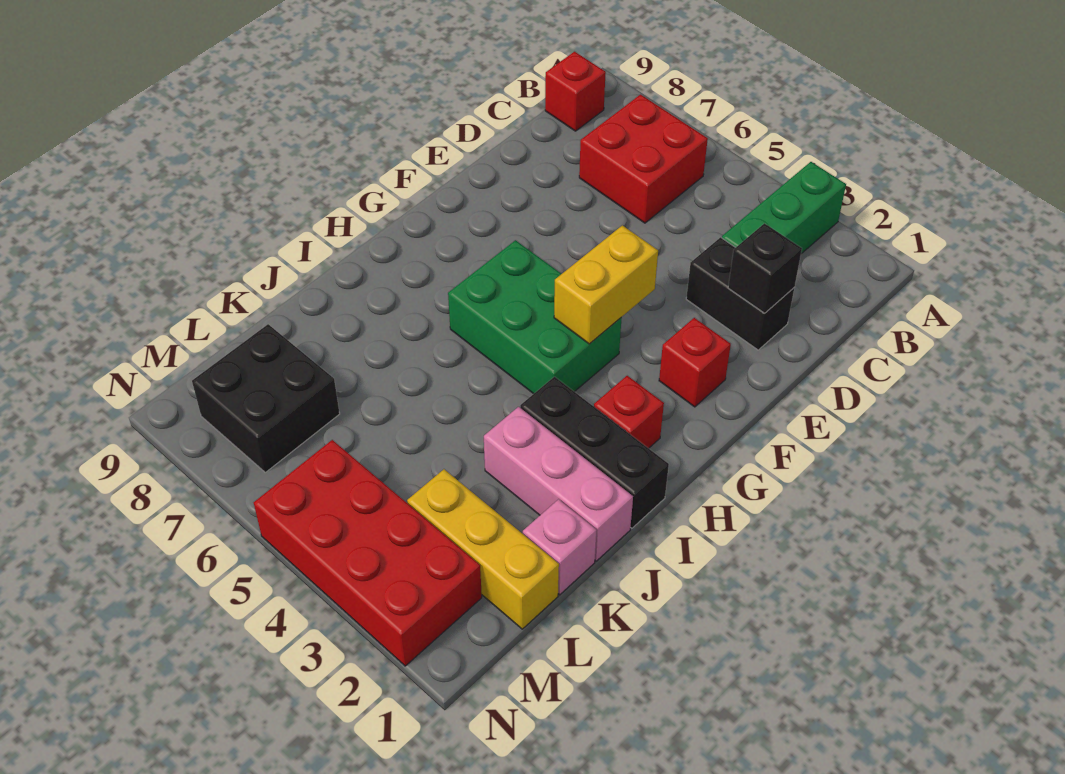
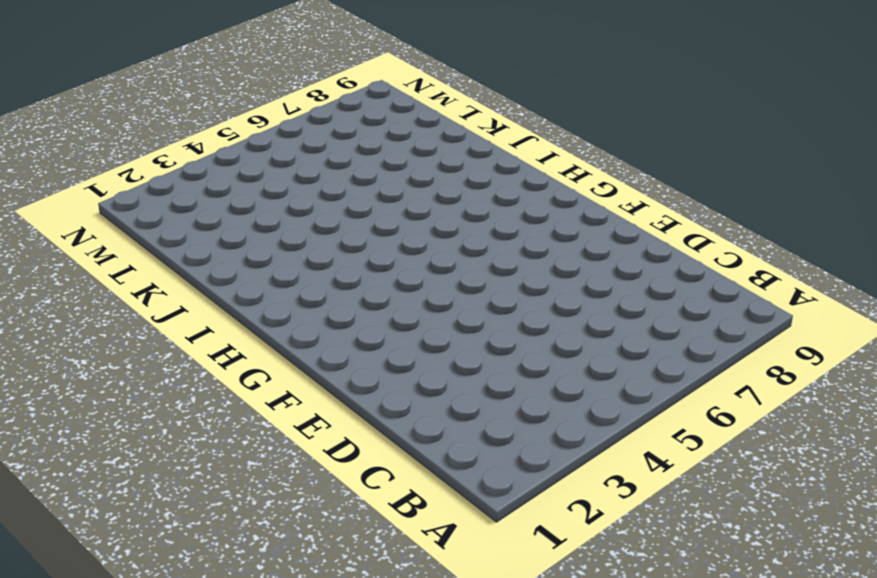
none -> green brick A3:C3 level 1
none -> red brick B6:C7 level 1
none -> red brick B9 level 1

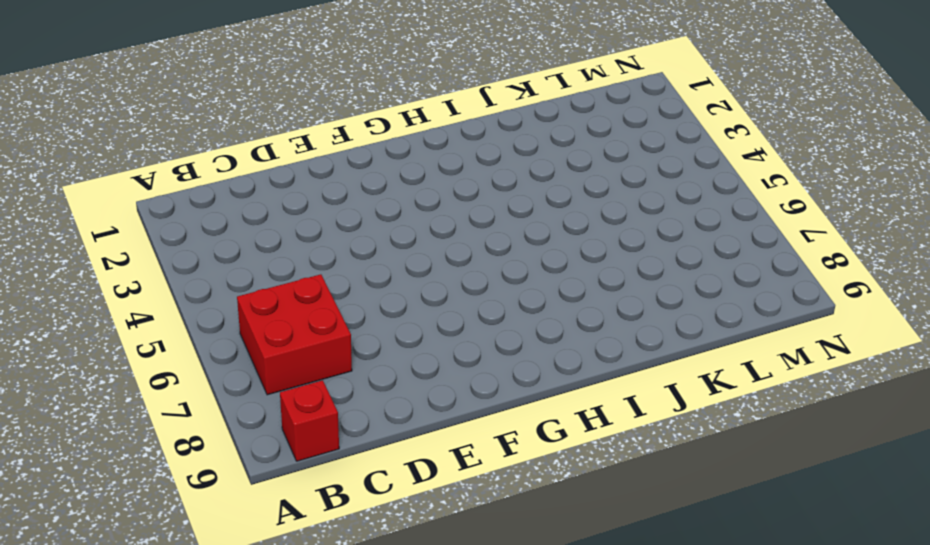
none -> green brick A3:C3 level 1
none -> black brick D2:D3 level 1
none -> red brick F2 level 1

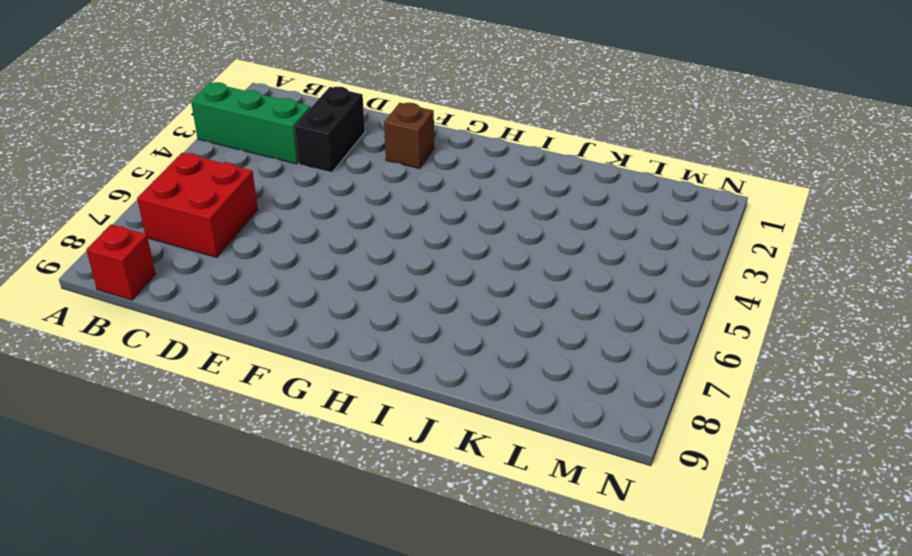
brown brick F2 level 1 -> red brick F2 level 1
none -> green brick G4:H6 level 1
none -> red brick H2 level 1
none -> black brick I1:I3 level 1

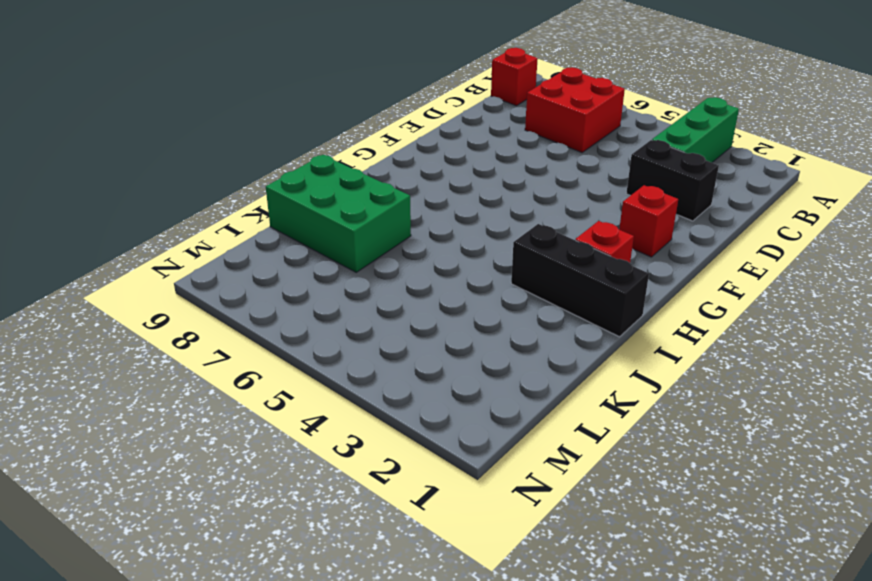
green brick J7:K9 level 1 -> green brick G4:H6 level 1
none -> pink brick J1:J3 level 1
none -> pink brick K1 level 1
none -> yellow brick L1:L3 level 1

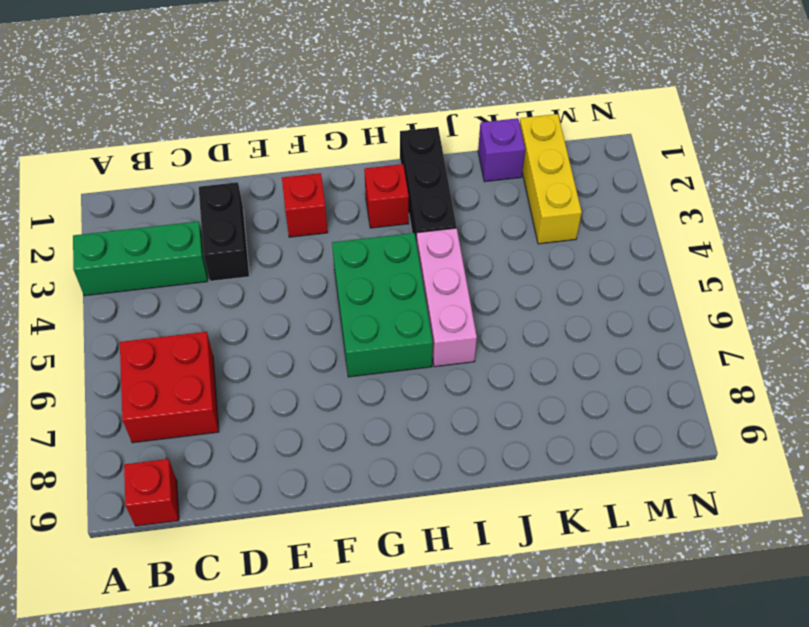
pink brick I4:I6 level 1 -> pink brick J1:J3 level 1
purple brick K1 level 1 -> pink brick K1 level 1
none -> black brick L7:M8 level 1
none -> red brick M2:N5 level 1
none -> black brick D2 level 2

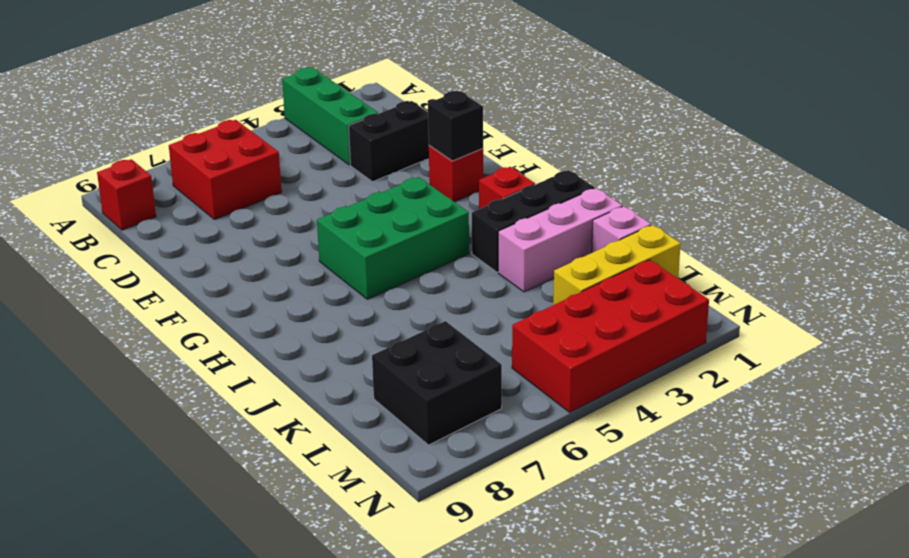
black brick F2 level 2 -> black brick D2 level 2
none -> yellow brick F4:G4 level 2

